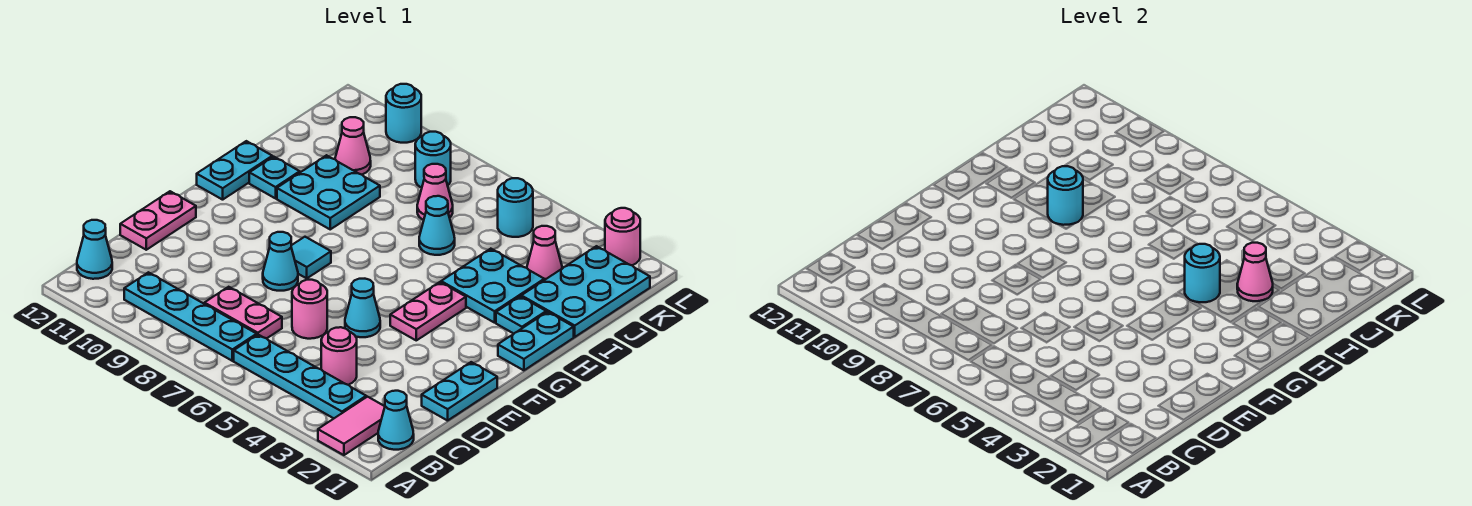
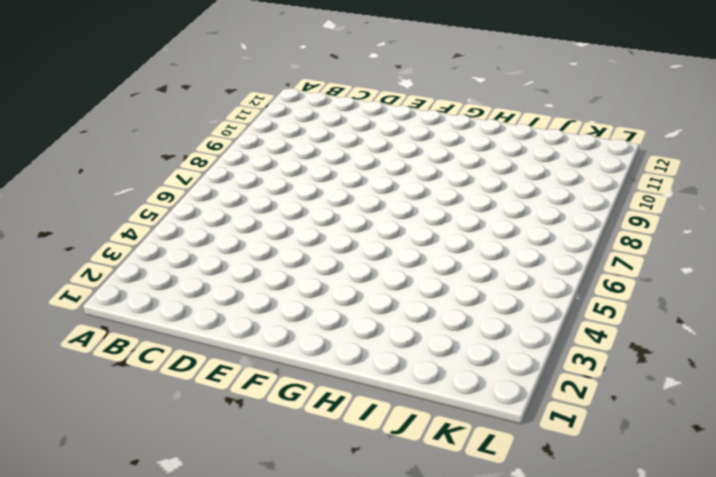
none -> pink tile A2:B2 level 1
none -> cyan cone B1 level 1
none -> cyan plate B3:B6 level 1
none -> cyan plate B7:B10 level 1

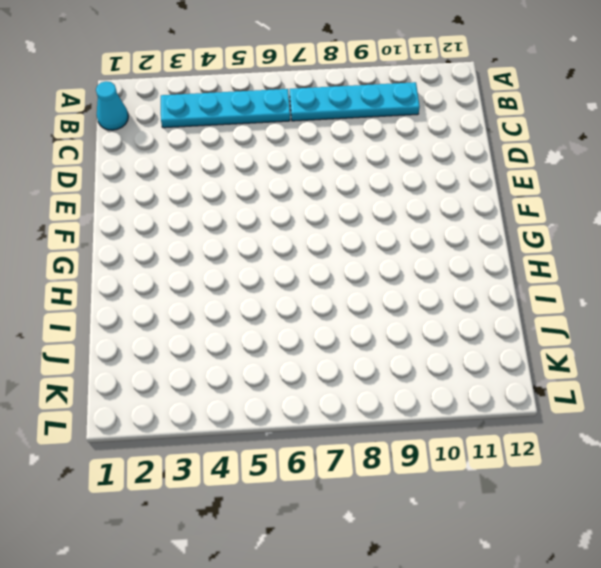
none -> pink tile A2:B2 level 1
none -> cyan cone B12 level 1
none -> pink round brick C4 level 1
none -> pink plate C7:C8 level 1

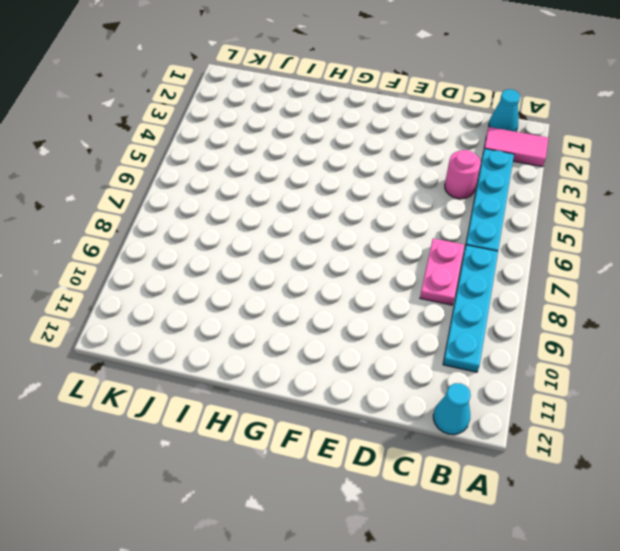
none -> cyan plate D1:E1 level 1
none -> pink round brick D6 level 1
none -> pink plate D12:E12 level 1
none -> cyan cone E5 level 1

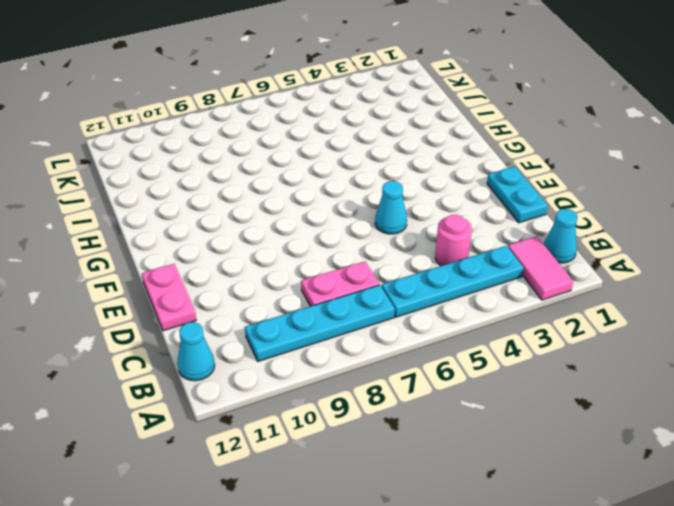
none -> pink round brick D6 level 1
none -> cyan cone E8 level 1
none -> pink plate F4:G4 level 1
none -> cyan tile F8 level 1

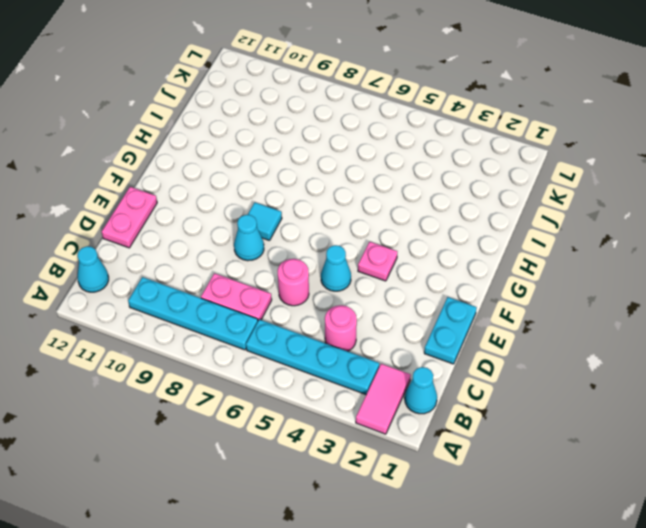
pink plate F4 level 1 -> pink plate F4:G4 level 1
none -> cyan plate G1:H1 level 1
none -> cyan plate G12:H12 level 1
none -> cyan plate H2 level 1
none -> cyan plate H3:I4 level 1

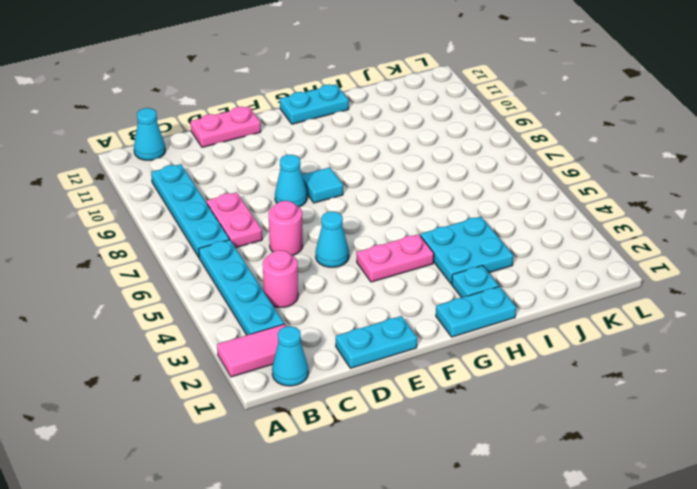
none -> cyan plate H9:I10 level 1
none -> cyan plate H11 level 1
none -> cyan plate I1:K2 level 1
none -> cyan cone I6 level 1

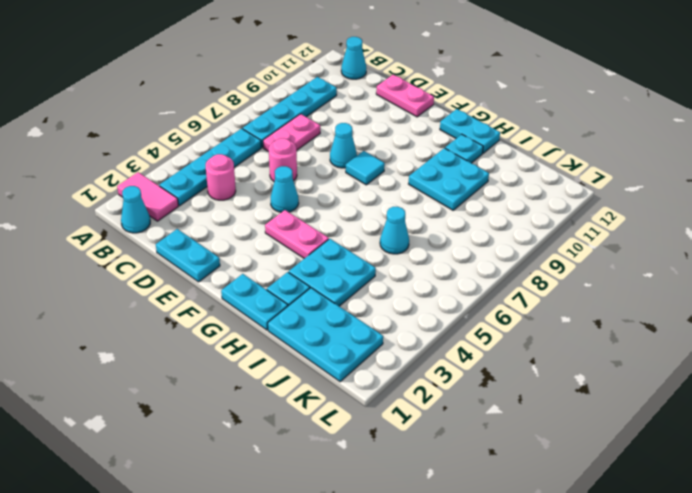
none -> pink cone J3 level 1
none -> pink cone J7 level 1
none -> pink cone J10 level 1
none -> cyan round brick K5 level 1

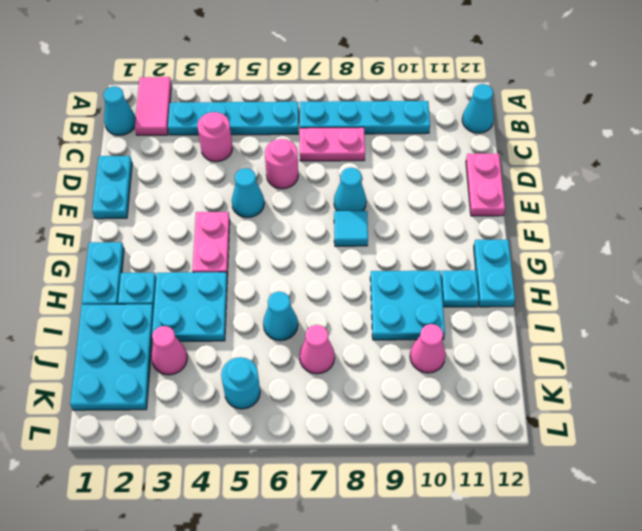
none -> cyan round brick K8 level 1
none -> pink round brick L2 level 1
none -> cyan round brick L10 level 1
none -> cyan round brick H4 level 2

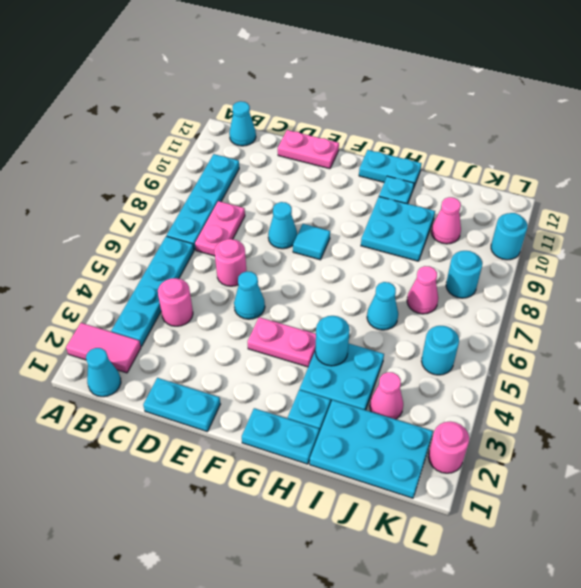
none -> cyan round brick H9 level 2
none -> pink cone I3 level 2

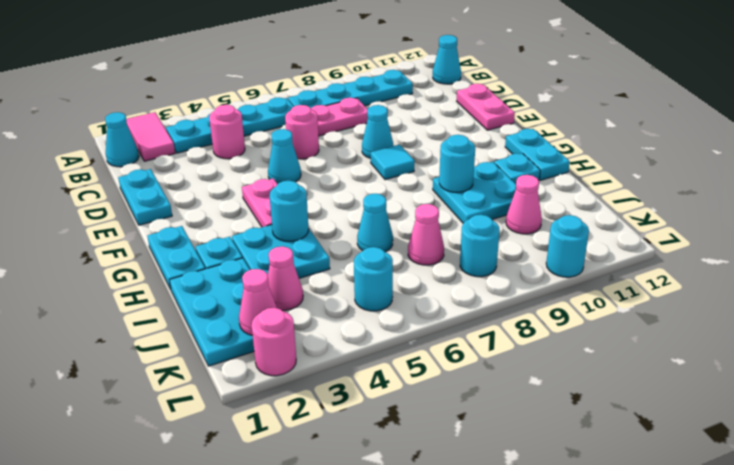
pink cone K2 level 2 -> pink cone I3 level 2

